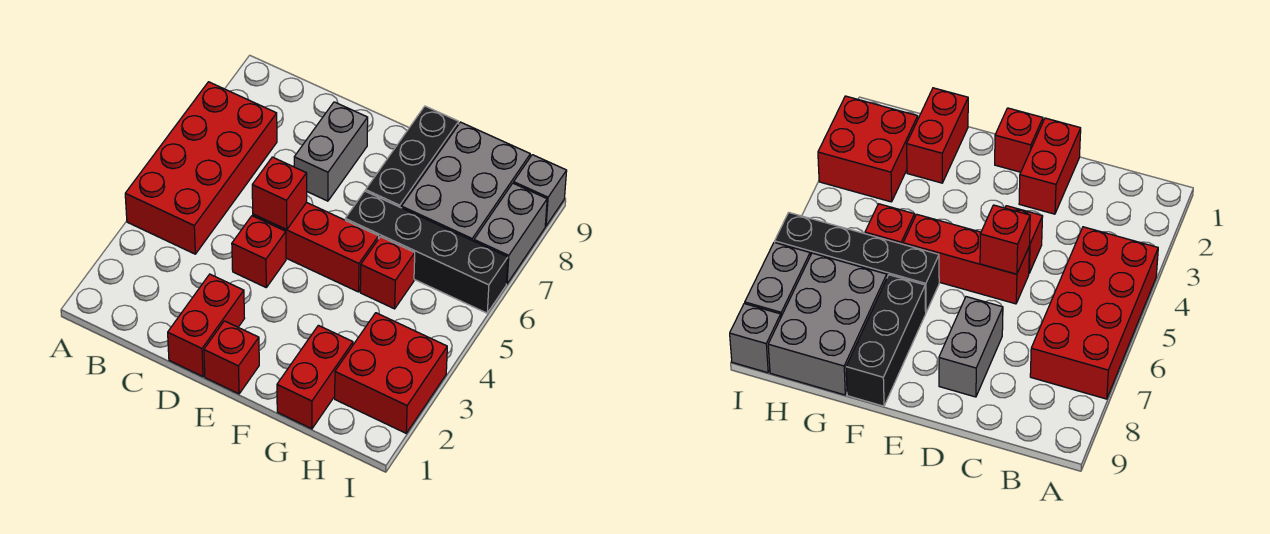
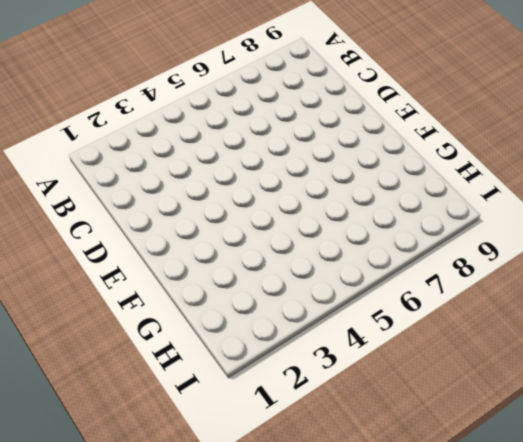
none -> red brick A4:B7 level 1
none -> red brick D1:D2 level 1
none -> red brick D4 level 1

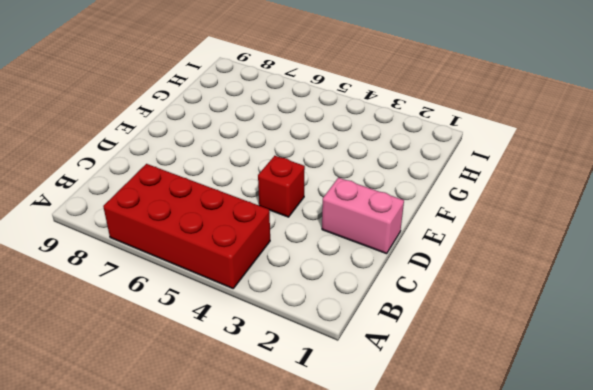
pink brick D1:D2 level 1 -> red brick D1:D2 level 1
none -> red brick D5:F5 level 1
none -> grey brick D7:D8 level 1
none -> red brick E1 level 1

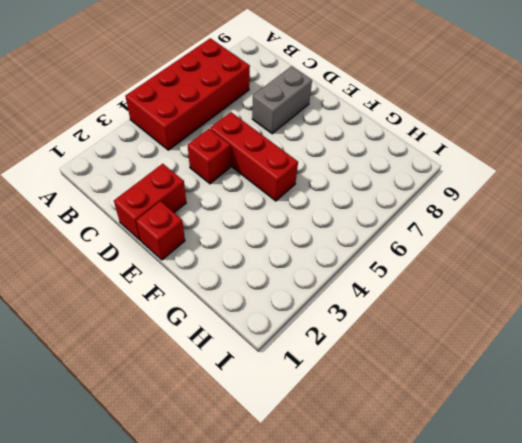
none -> black brick F6:I6 level 1
none -> black brick F7:F9 level 1
none -> red brick G1:G2 level 1

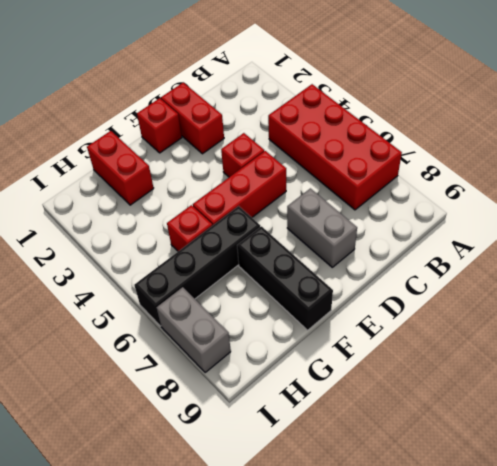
none -> grey brick G7:H9 level 1
none -> red brick H2:I3 level 1
none -> grey brick I9 level 1

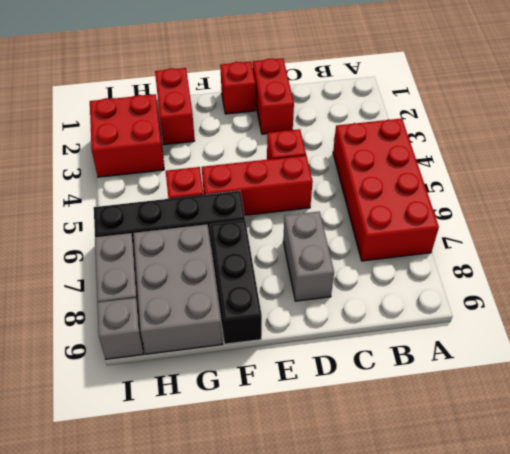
none -> red brick D5 level 2

